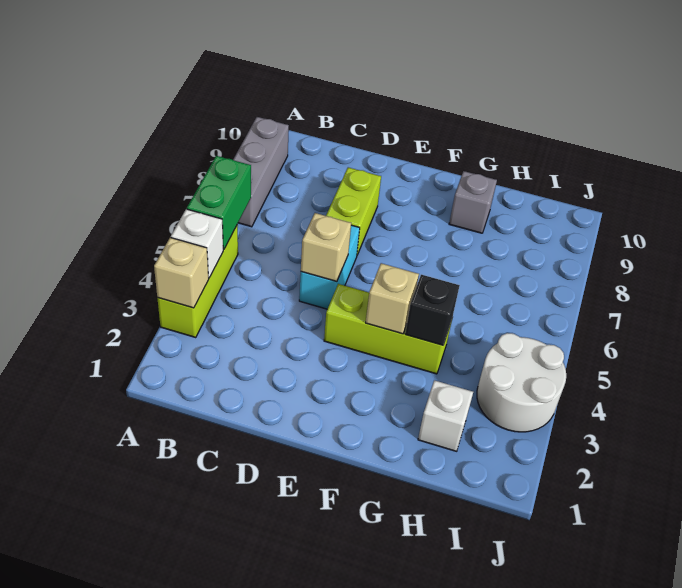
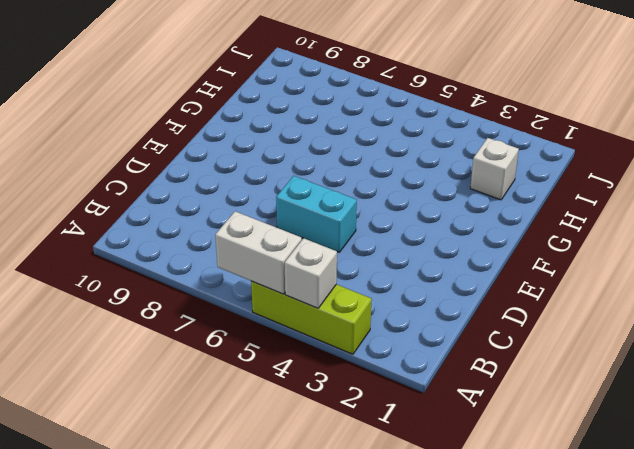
white brick A5:A6 level 2 -> green brick A5:A6 level 2
none -> grey brick A7:A9 level 1
none -> lime brick D7:D8 level 1
none -> lime brick E4:G4 level 1

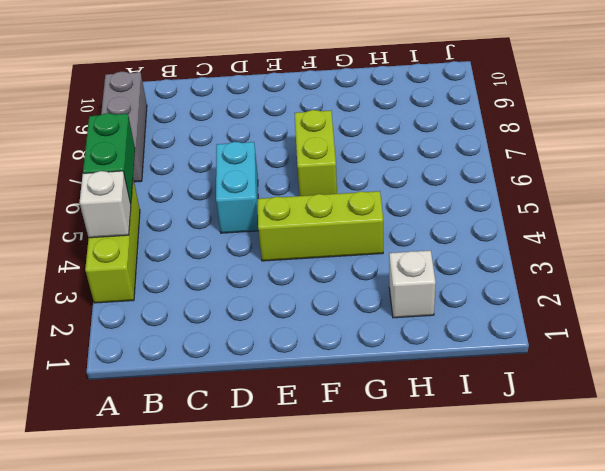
lime brick F6:F7 level 1 -> lime brick D7:D8 level 1
none -> grey brick G9 level 1
none -> white round brick I3:J4 level 1
none -> tan brick A3 level 2

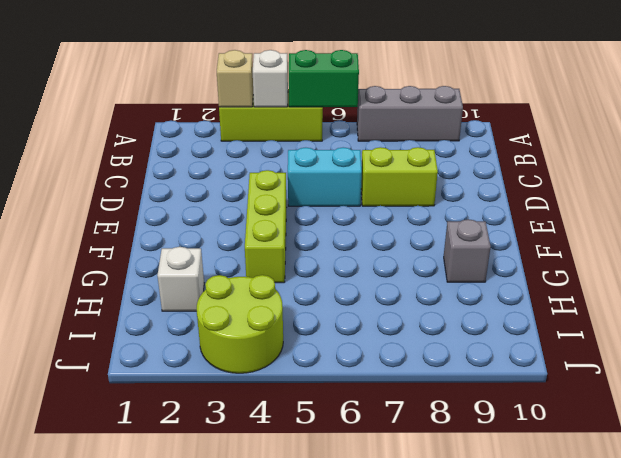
lime round brick I3:J4 level 1 -> white round brick I3:J4 level 1
none -> tan brick D5 level 2
none -> tan brick F4 level 2
none -> black brick G4 level 2

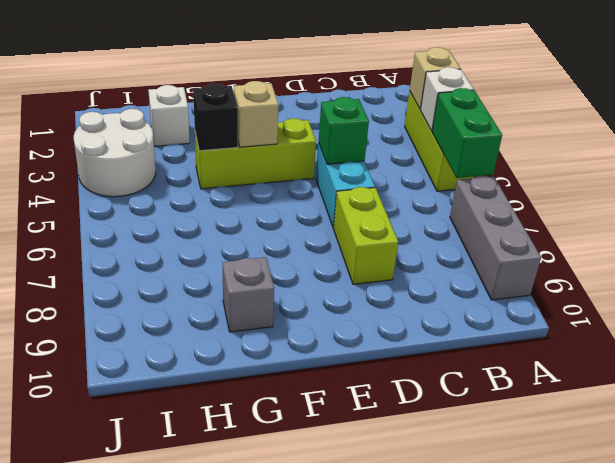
green brick D5 level 2 -> tan brick D5 level 2

